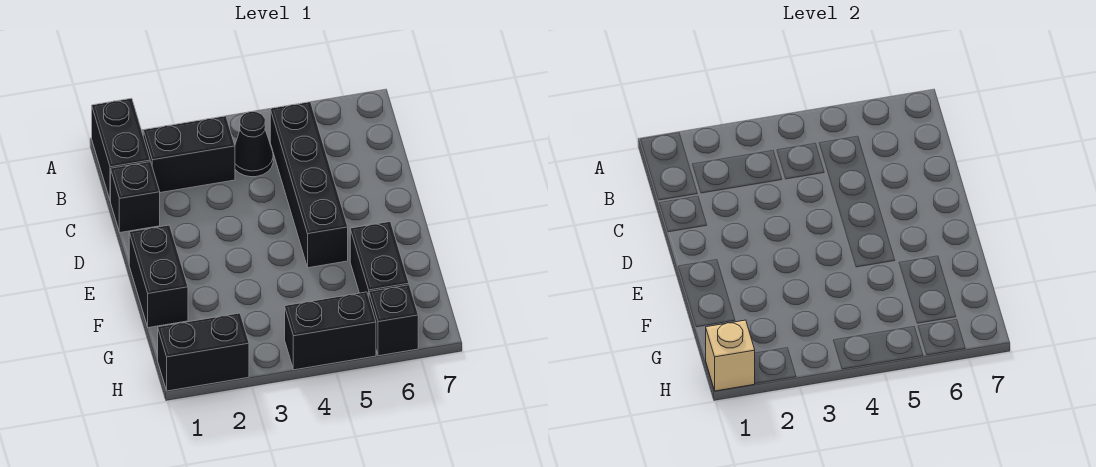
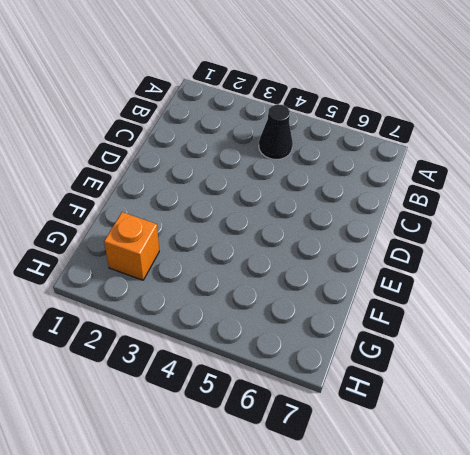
orange brick G2 level 1 -> none
none -> black brick A1:B1 level 1
none -> black brick B2:B3 level 1

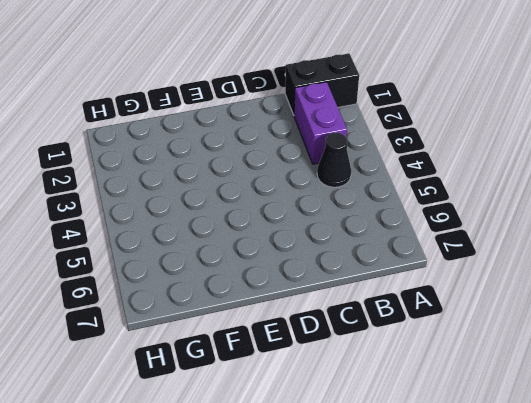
purple brick B2:B3 level 1 -> black brick B2:B3 level 1
none -> black brick B5:E5 level 1
none -> black brick C1 level 1

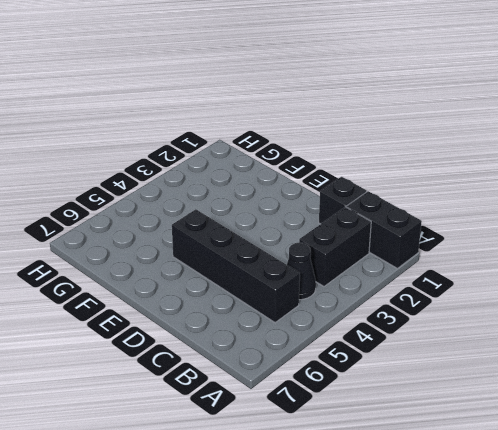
none -> black brick E1:F1 level 1
none -> black brick F6:G6 level 1

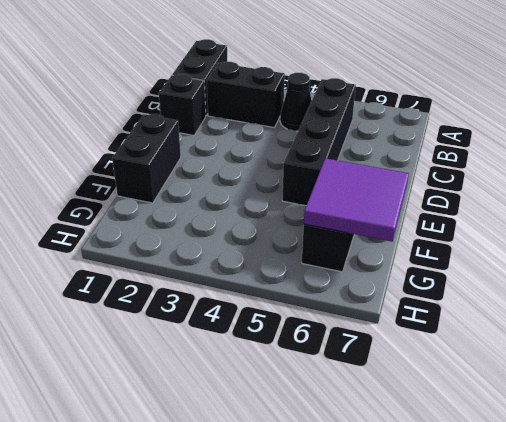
purple tile F6:G7 level 2 -> none
none -> black brick H1:H2 level 1
none -> black brick H4:H5 level 1

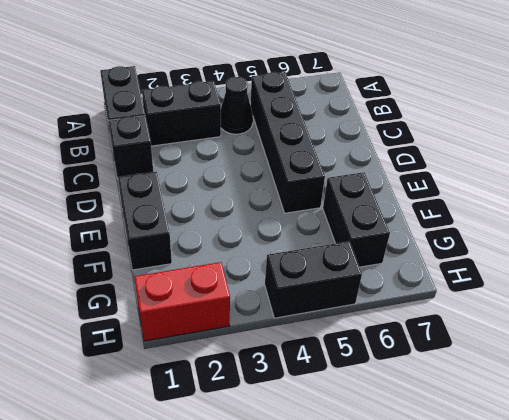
red brick H1:H2 level 1 -> black brick H1:H2 level 1
none -> black brick H6 level 1
none -> tan brick H1 level 2

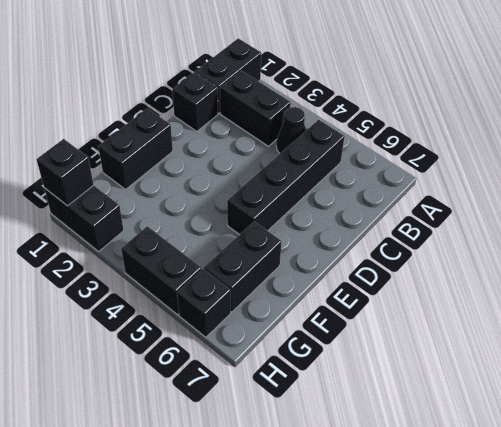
black brick H1 level 2 -> tan brick H1 level 2

